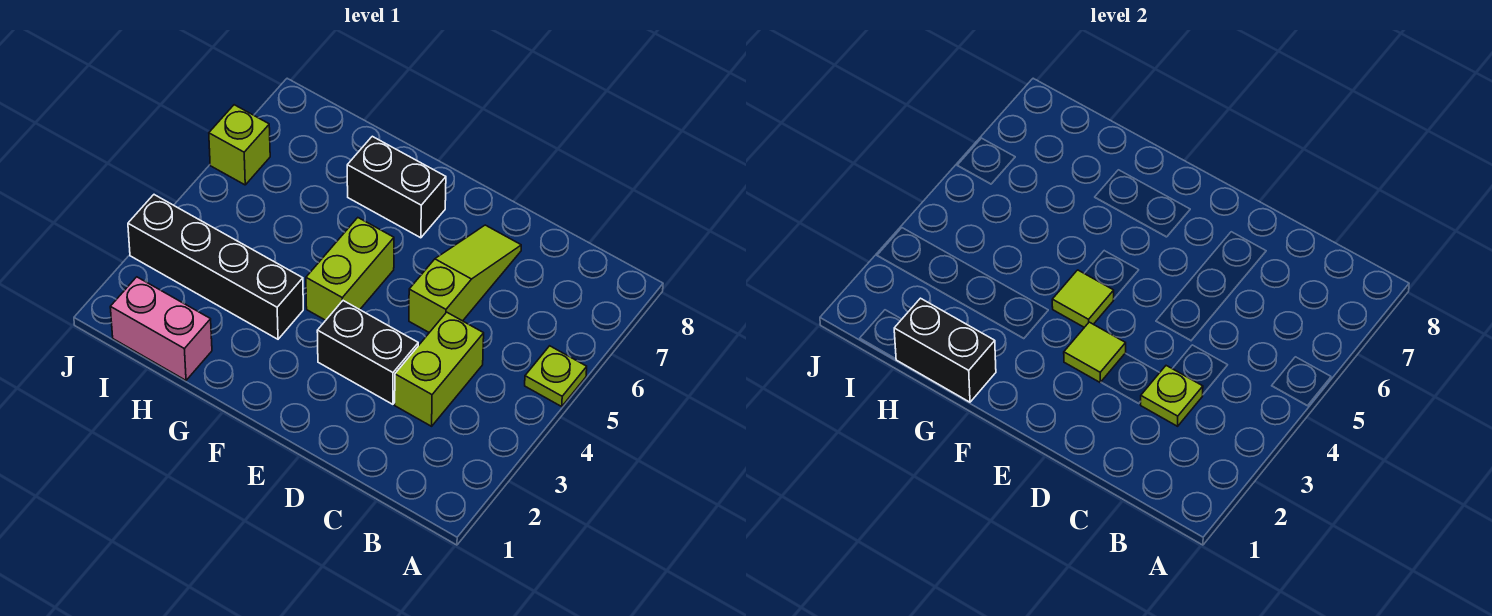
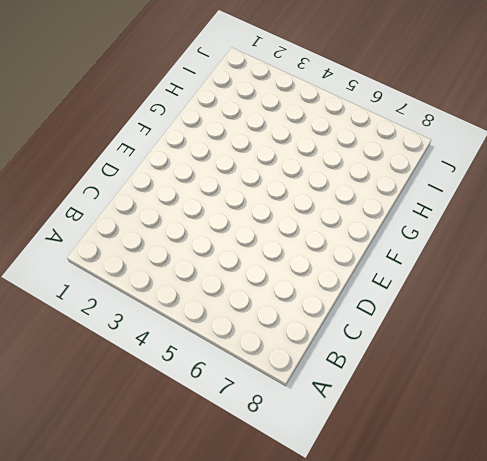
none -> lime plate A5 level 1
none -> lime brick C3:C4 level 1
none -> black brick D3:E3 level 1

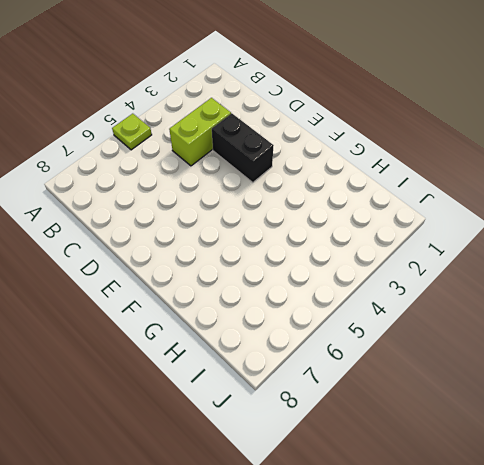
none -> lime slope D5:D7 level 1 top 5
none -> lime brick F4:F5 level 1
none -> black brick F7:G7 level 1

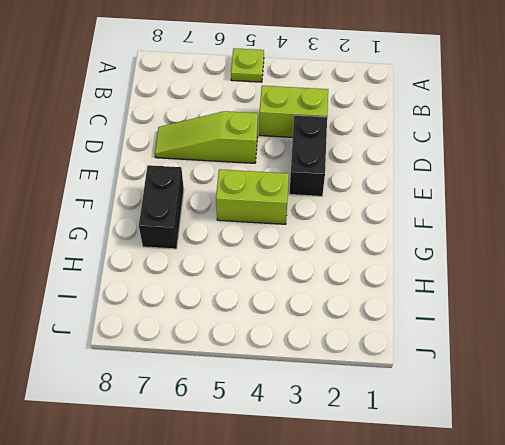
none -> black brick G3:J3 level 1
none -> pink brick H1:I1 level 1
none -> lime brick J6 level 1

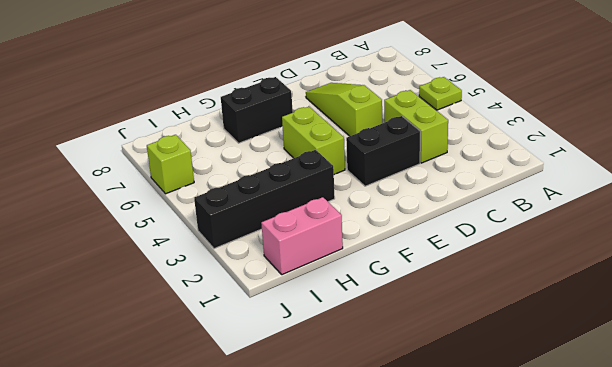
none -> lime plate C3 level 2
none -> lime tile E3 level 2
none -> lime tile F4 level 2

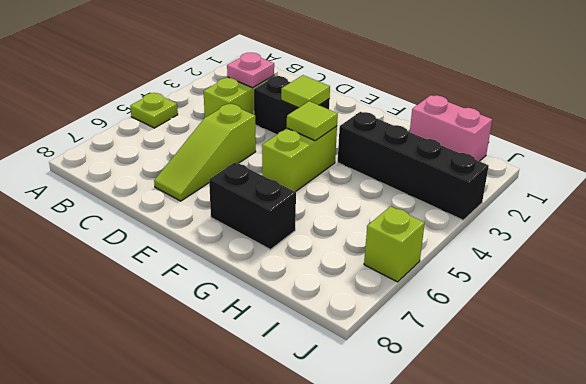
pink plate C3 level 2 -> lime plate C3 level 2
none -> black brick G1:H1 level 2

